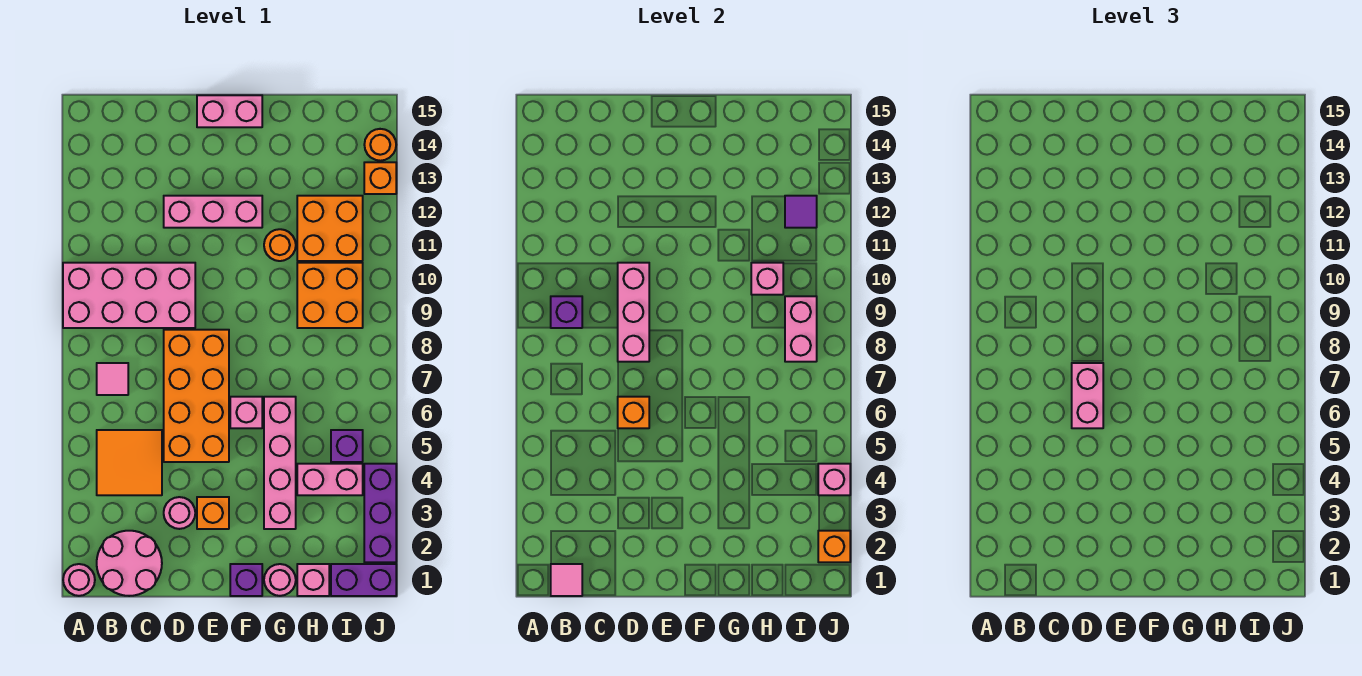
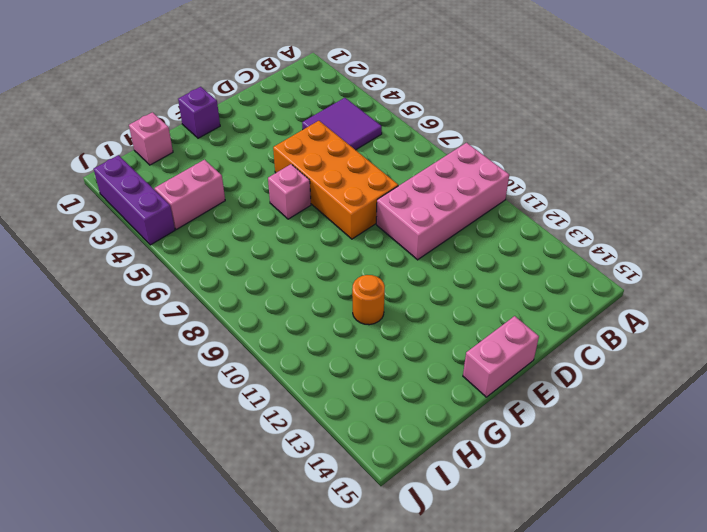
purple tile B4:C5 level 1 -> orange tile B4:C5 level 1
none -> pink round brick A1 level 1
none -> pink round brick B1:C2 level 1
none -> pink tile B7 level 1
none -> pink round brick D3 level 1

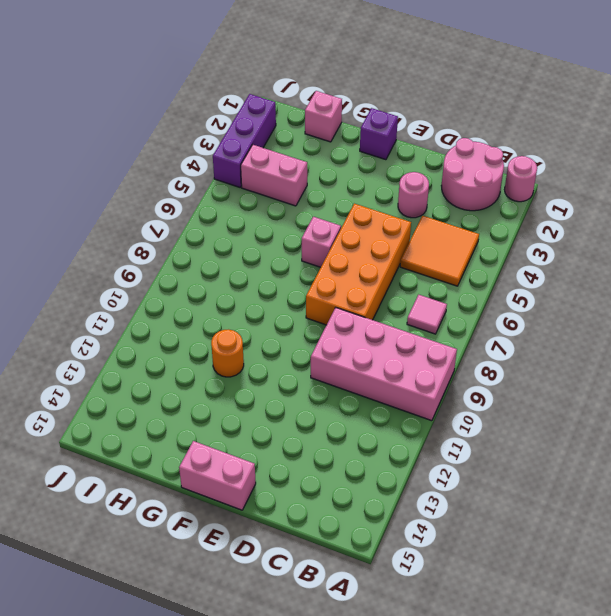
none -> pink brick D12:F12 level 1
none -> orange brick E3 level 1
none -> pink round brick G1 level 1
none -> pink brick G3:G6 level 1

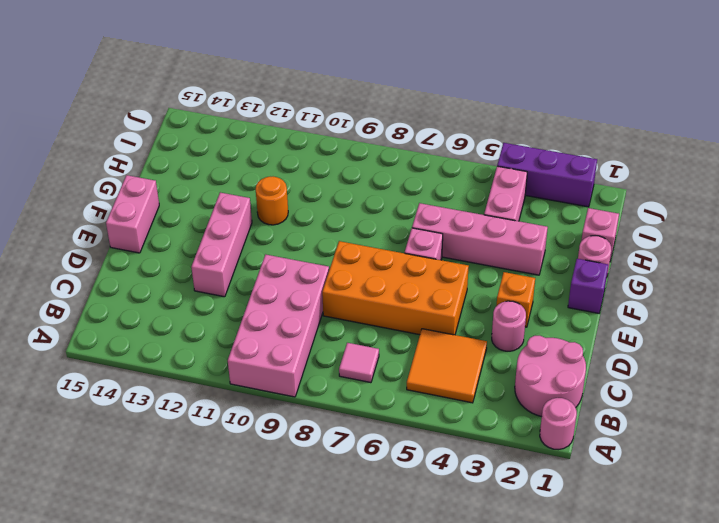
none -> orange brick H9:I10 level 1
none -> orange brick H11:I12 level 1
none -> purple brick I1:J1 level 1
none -> purple brick I5 level 1

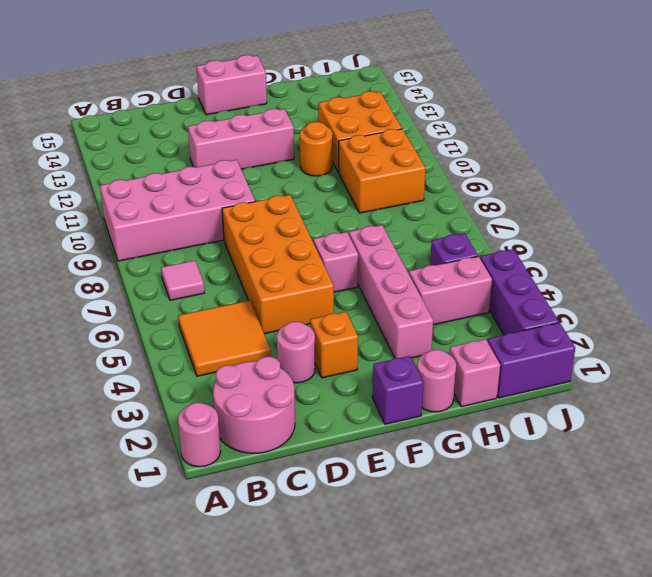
none -> orange brick J13 level 1
none -> orange round brick J14 level 1
none -> pink tile B1 level 2
none -> purple brick B9 level 2

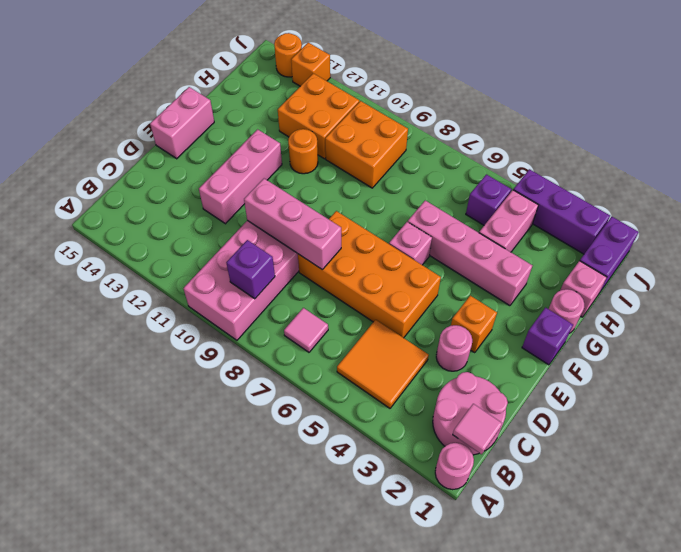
none -> orange brick D6 level 2
none -> pink brick H10 level 2
none -> pink brick I8:I9 level 2
none -> purple tile I12 level 2

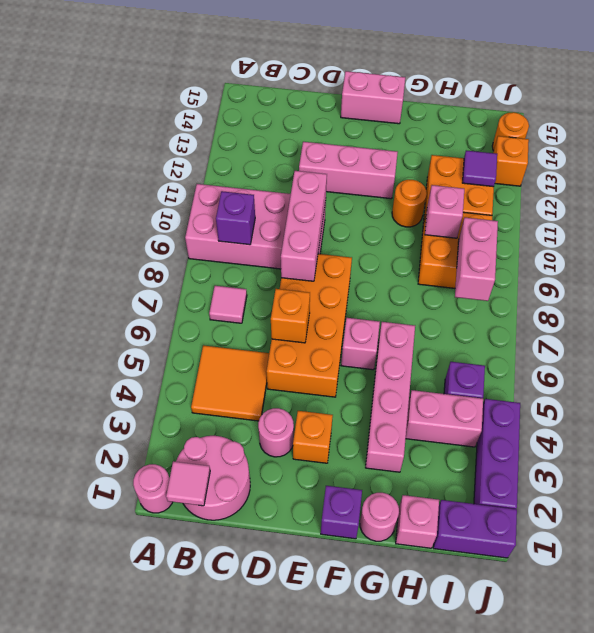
none -> orange brick J2 level 2
none -> pink brick J4 level 2
none -> pink brick D6:D7 level 3

